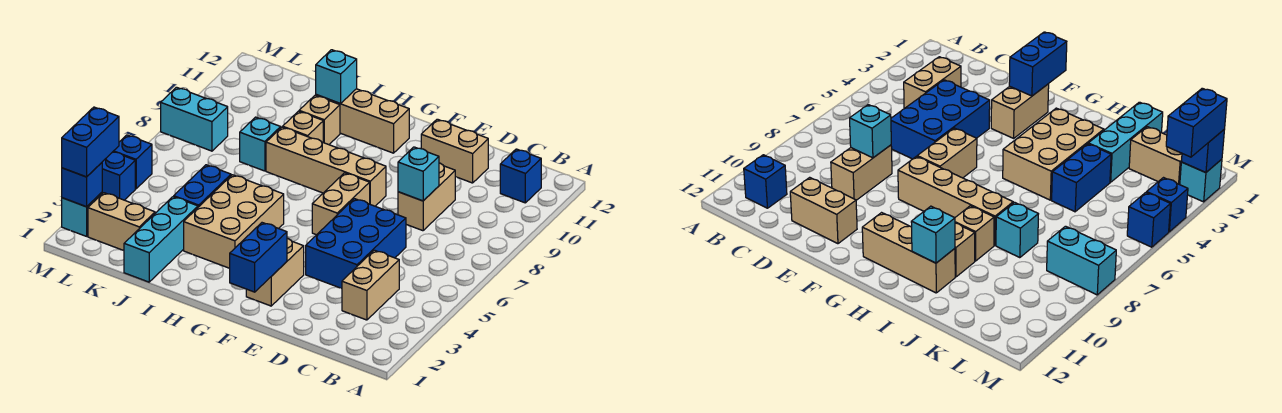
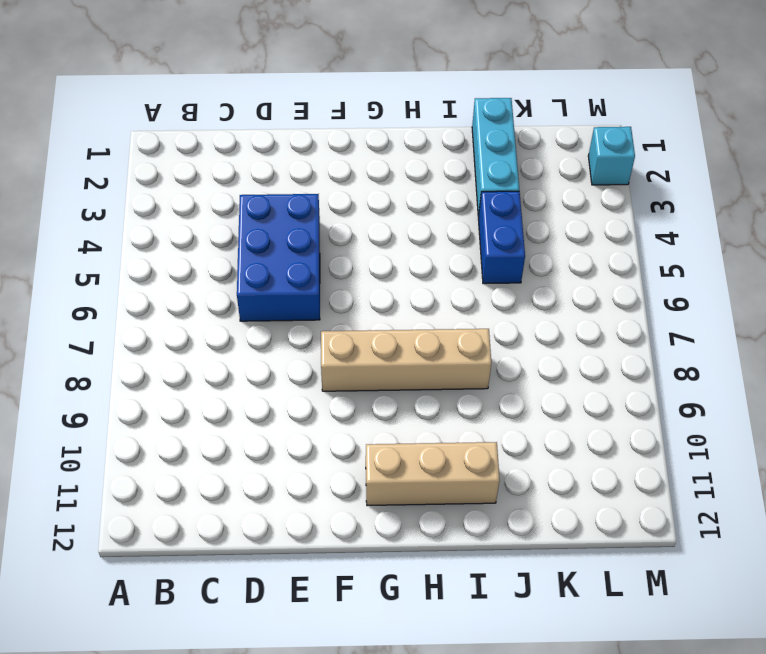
none -> blue brick B11 level 1
none -> tan brick C3:C4 level 1
none -> tan brick D8:D9 level 1

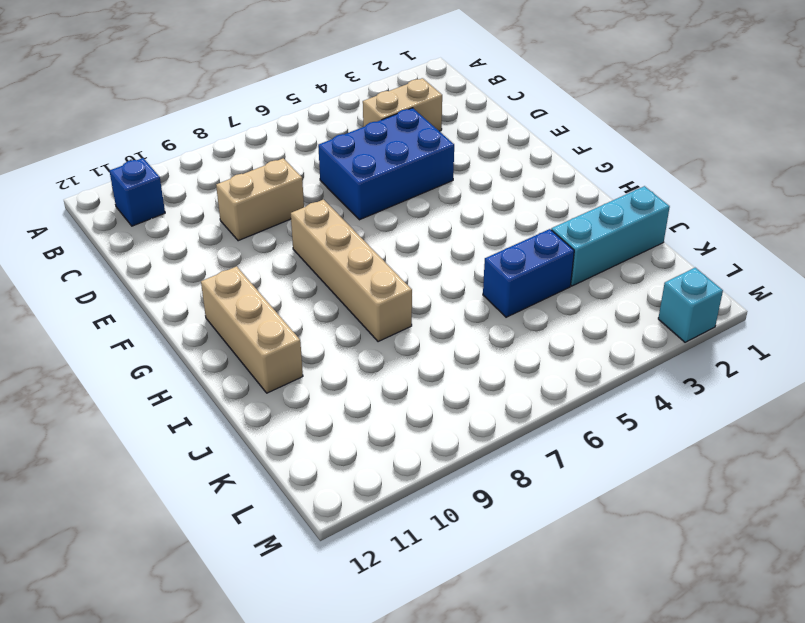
none -> tan brick D11:E11 level 1
none -> tan brick F2:F3 level 1
none -> tan brick F6:F7 level 1

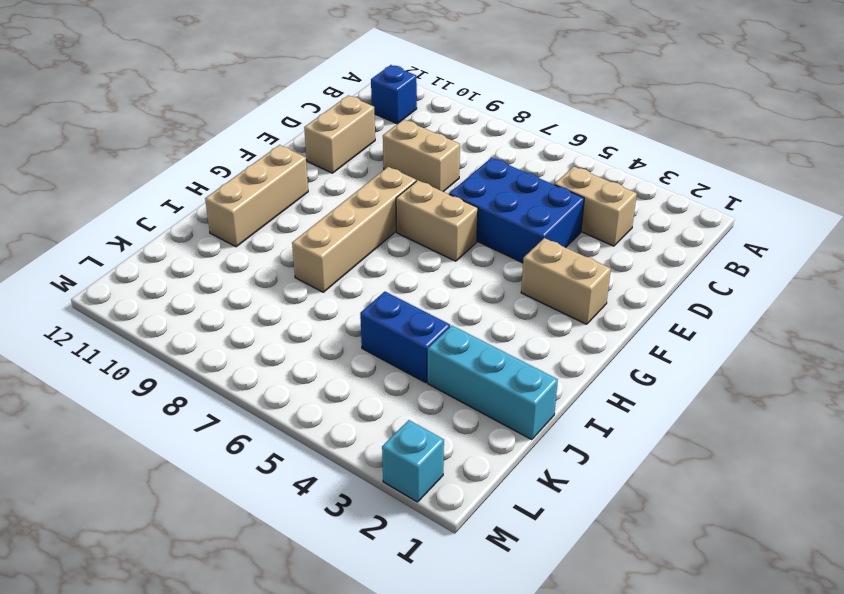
none -> tan brick H3:I5 level 1
none -> tan brick I9 level 1
none -> tan brick I10 level 1

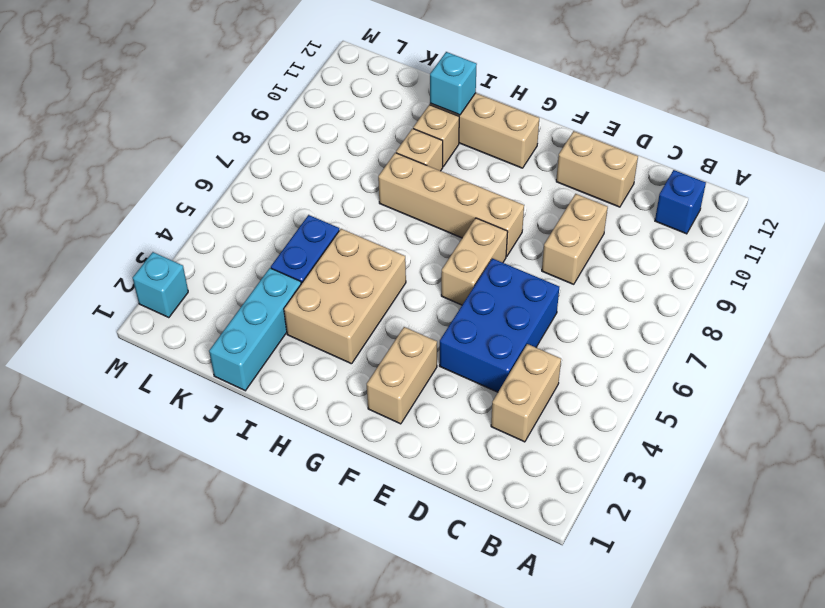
none -> cyan brick J8 level 1
none -> tan brick K2:L2 level 1
none -> cyan brick L8:M8 level 1

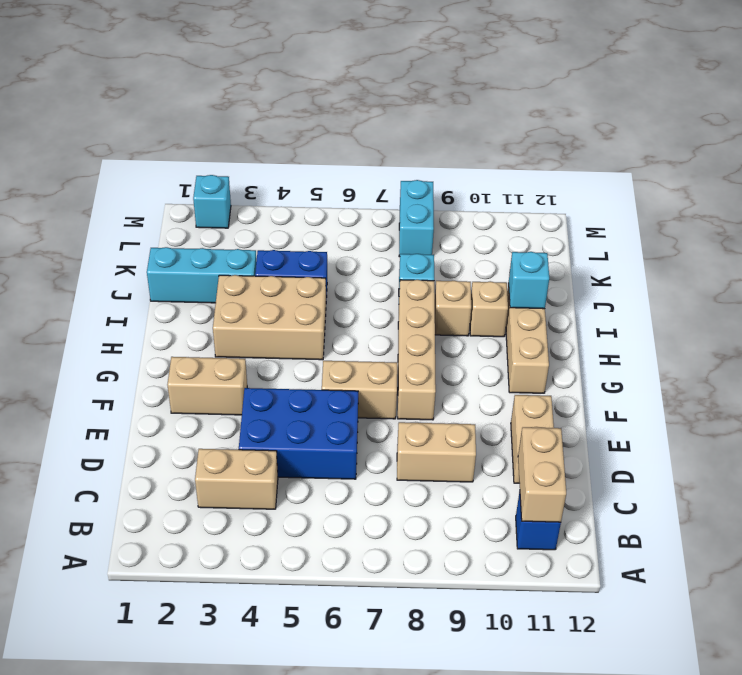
tan brick B11:C11 level 2 -> tan brick K2:L2 level 1
none -> blue brick M4 level 1
none -> blue brick M5 level 1
none -> cyan brick D8 level 2

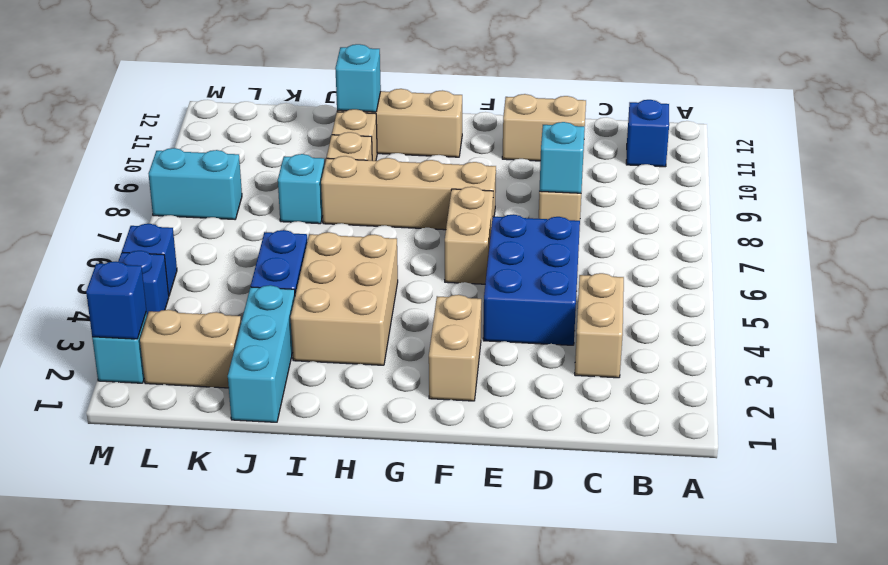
none -> blue brick F1:F2 level 2
none -> blue brick M2:M3 level 3

